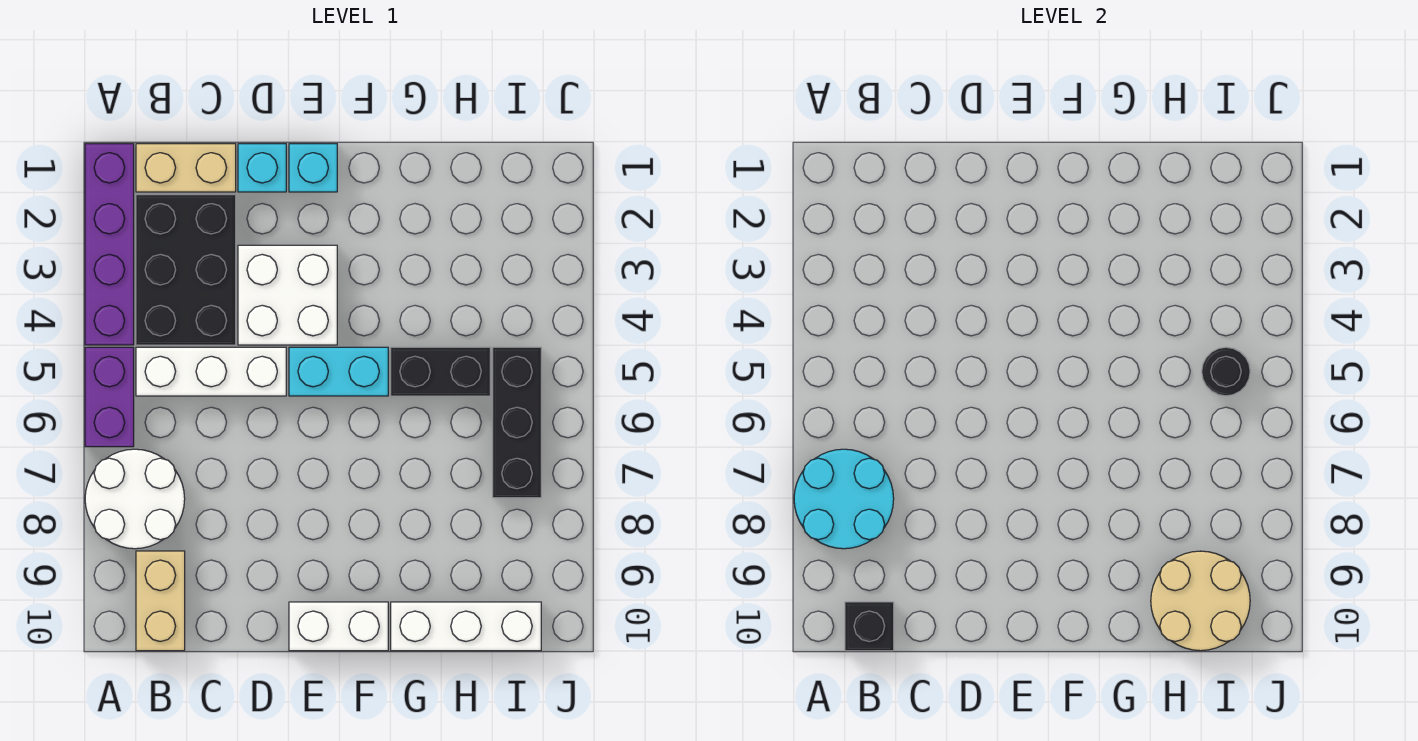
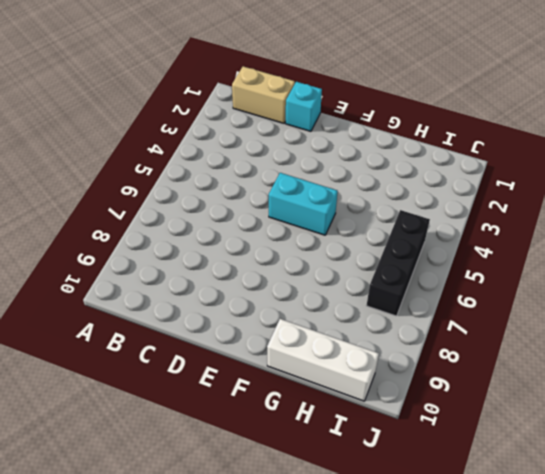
none -> purple brick A1:A4 level 1
none -> purple brick A5:A6 level 1
none -> white round brick A7:B8 level 1

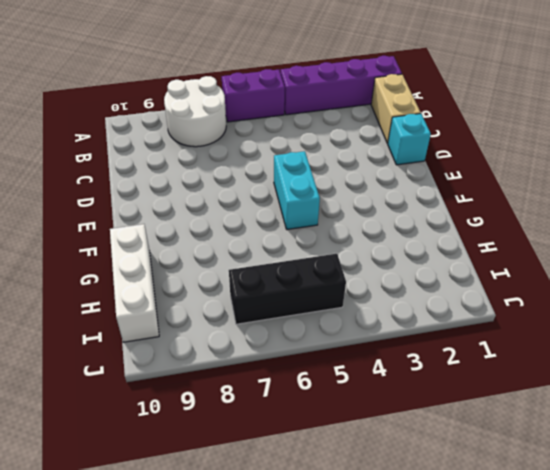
none -> black brick B2:C4 level 1
none -> white brick B5:D5 level 1
none -> tan brick B9:B10 level 1

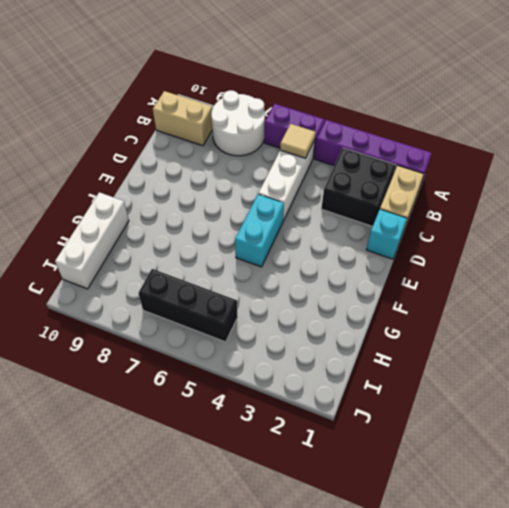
black brick B2:C3 level 1 -> black brick B2:C4 level 1
tan tile B5 level 2 -> none
none -> white brick D3:E4 level 1
none -> cyan brick E1 level 1
none -> white brick E10:F10 level 1

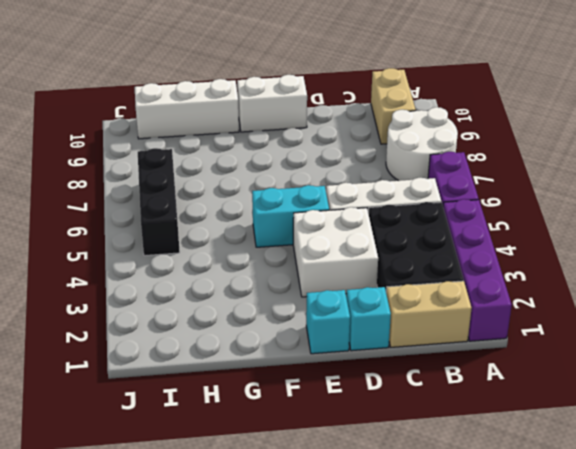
none -> black brick G5:H5 level 1
none -> cyan round brick A7:B8 level 2
none -> black brick B10 level 2

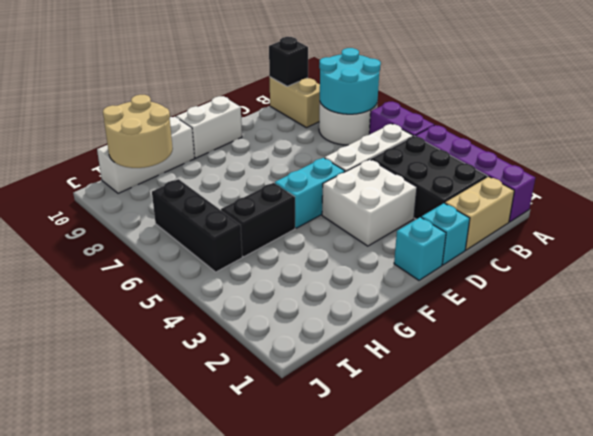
none -> black round brick I5 level 2

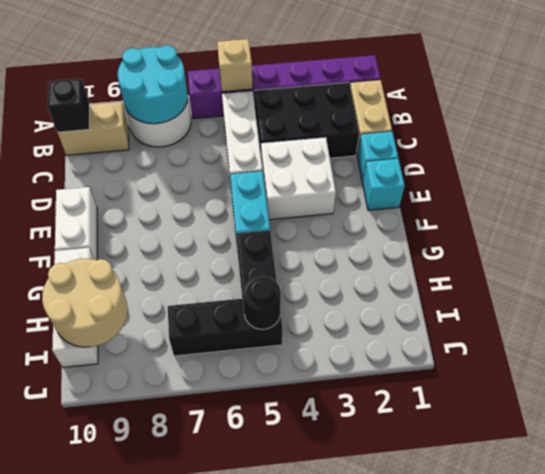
tan brick A5 level 2 -> none

